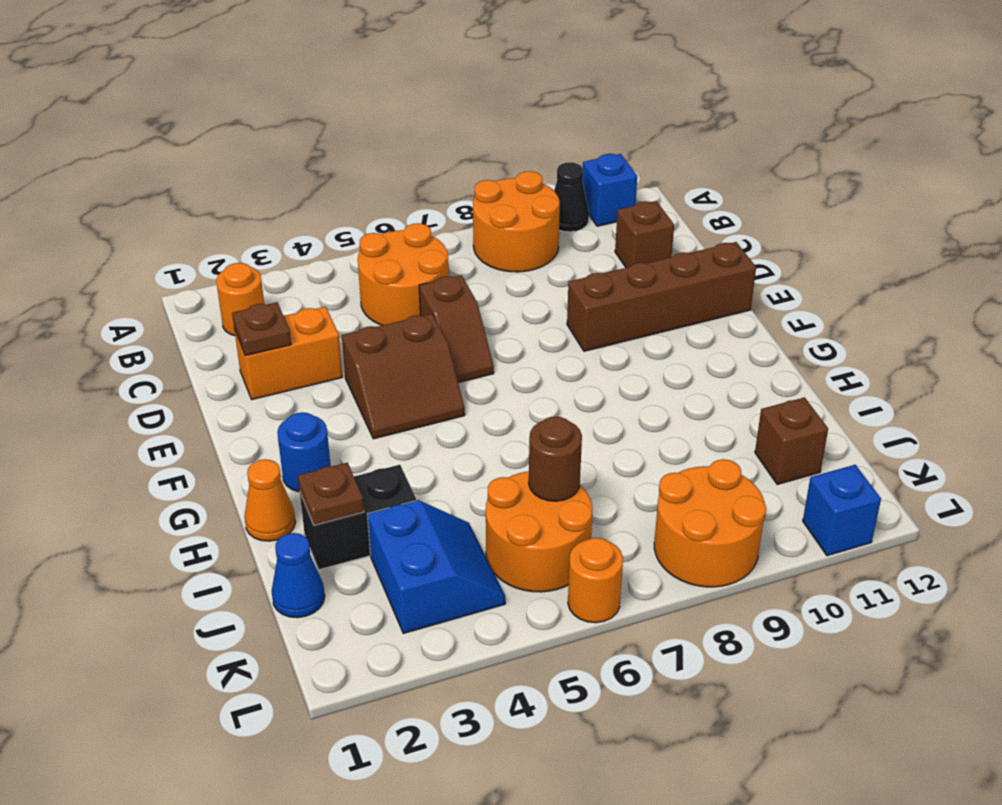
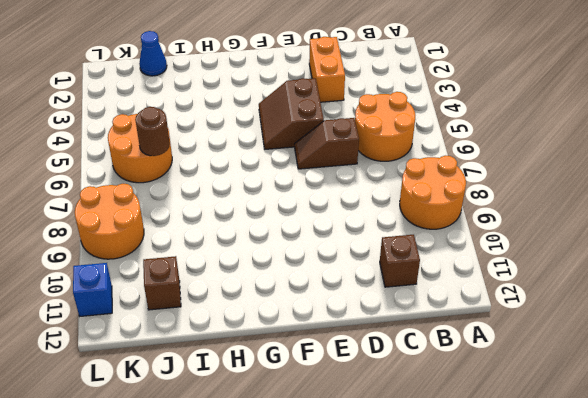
none -> black cone A10 level 1
none -> blue brick A11 level 1
none -> orange round brick B2 level 1

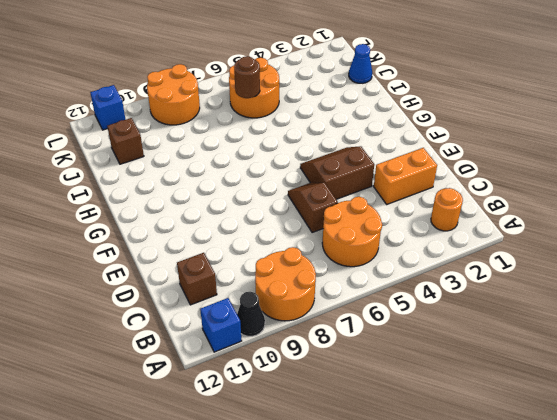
none -> brown brick E9:E12 level 1
none -> blue round brick G2 level 1
none -> orange cone H1 level 1

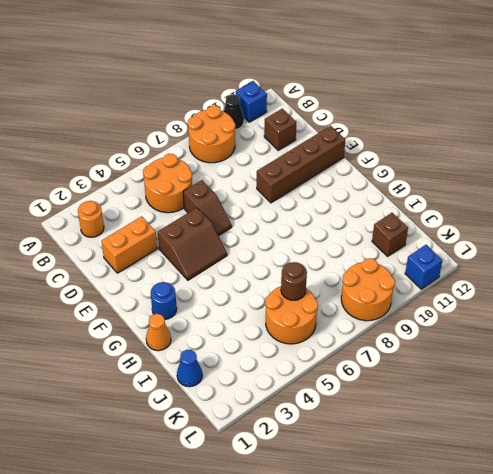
none -> black brick I2:I3 level 1
none -> blue slope J3:K4 level 1 top 3
none -> orange round brick L6 level 1

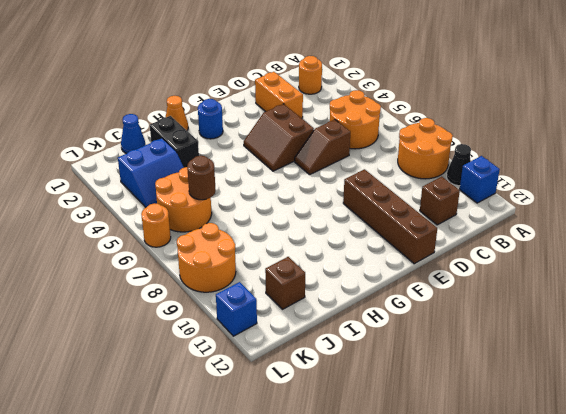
none -> brown plate D2 level 2
none -> brown plate I2 level 2

